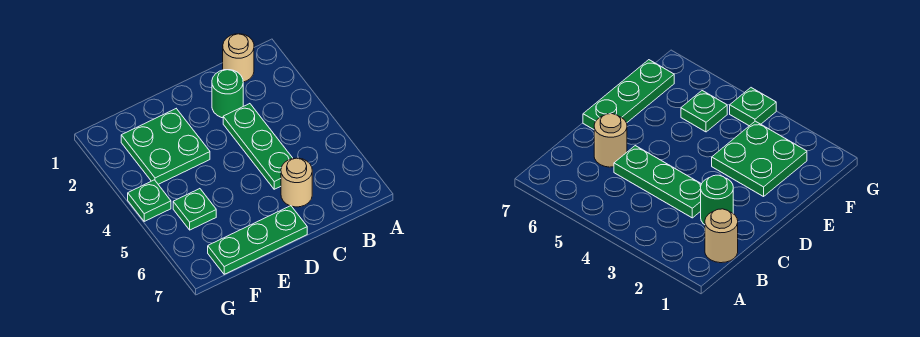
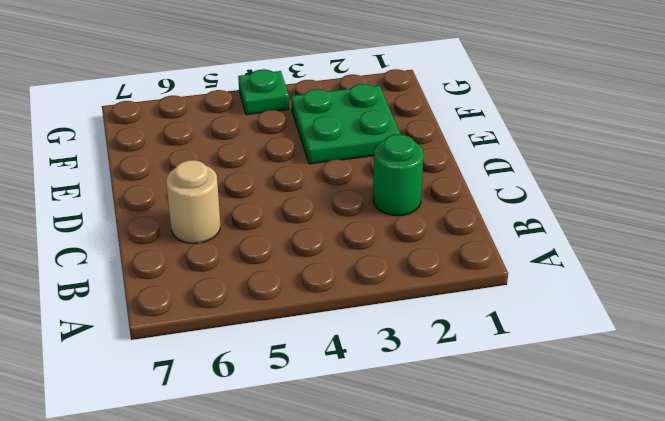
none -> tan round brick B1 level 1
none -> green plate C3:C5 level 1

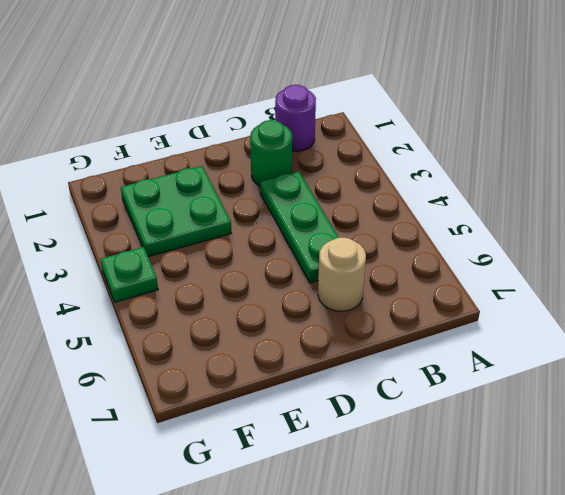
purple round brick B1 level 1 -> tan round brick B1 level 1
none -> green plate D7:F7 level 1
none -> green plate F5 level 1

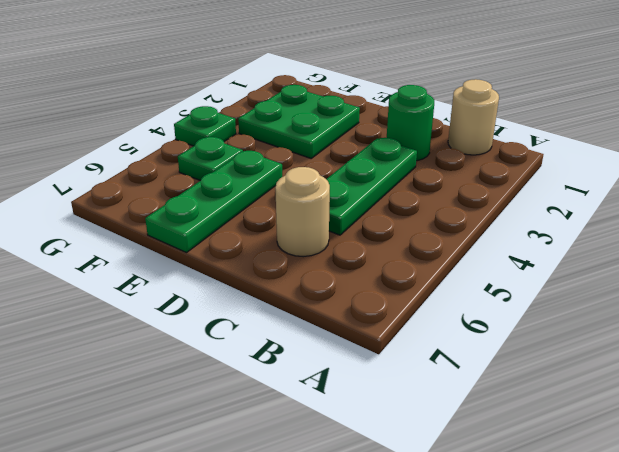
green plate E5:E7 level 1 -> green plate D7:F7 level 1

